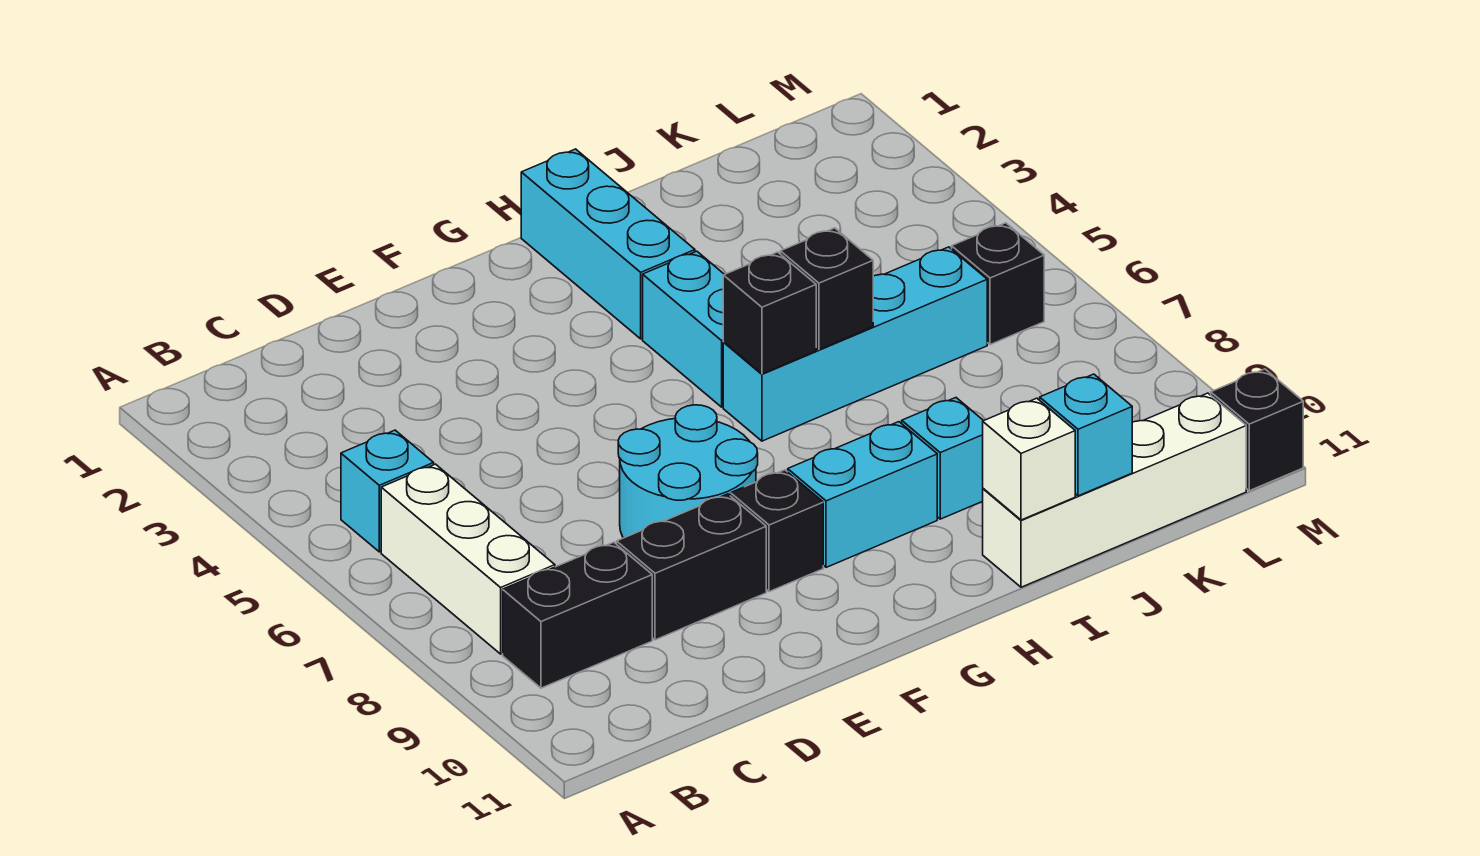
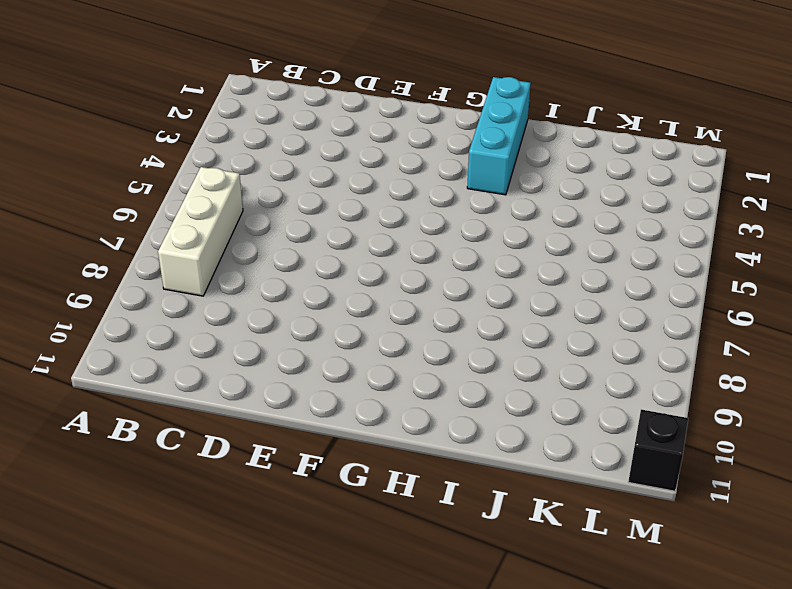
none -> cyan brick B5 level 1
none -> black brick B9:C9 level 1
none -> black brick D9:E9 level 1

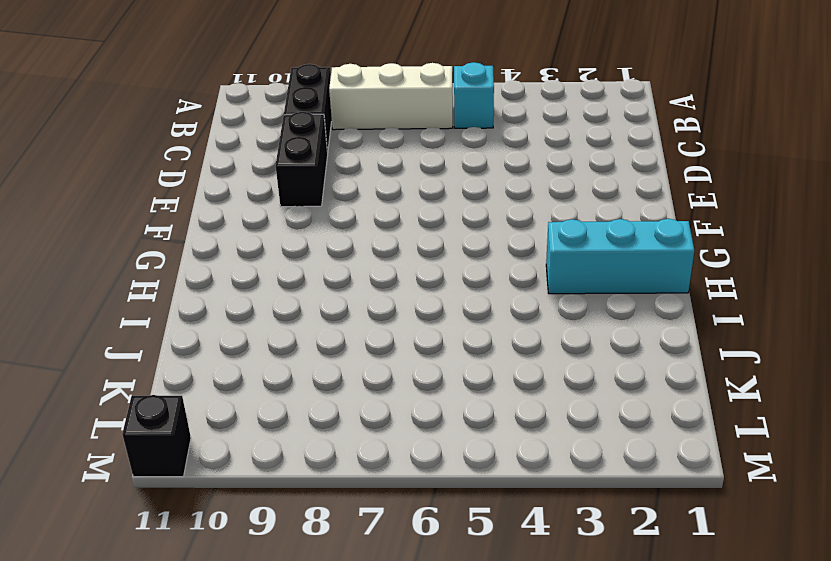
none -> cyan round brick E7:F8 level 1
none -> black brick F9 level 1
none -> cyan brick G9:H9 level 1

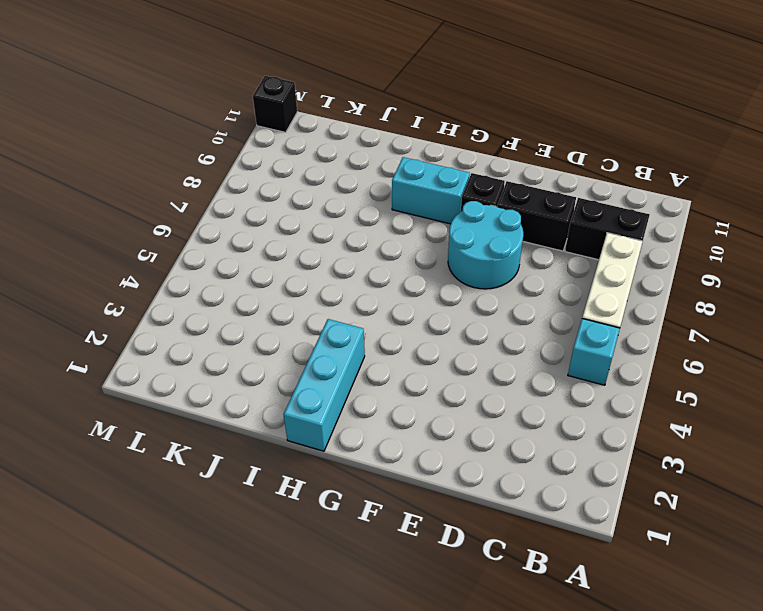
none -> cyan brick H4:H5 level 1
none -> cyan brick H6:K6 level 1
none -> cyan brick I9 level 1

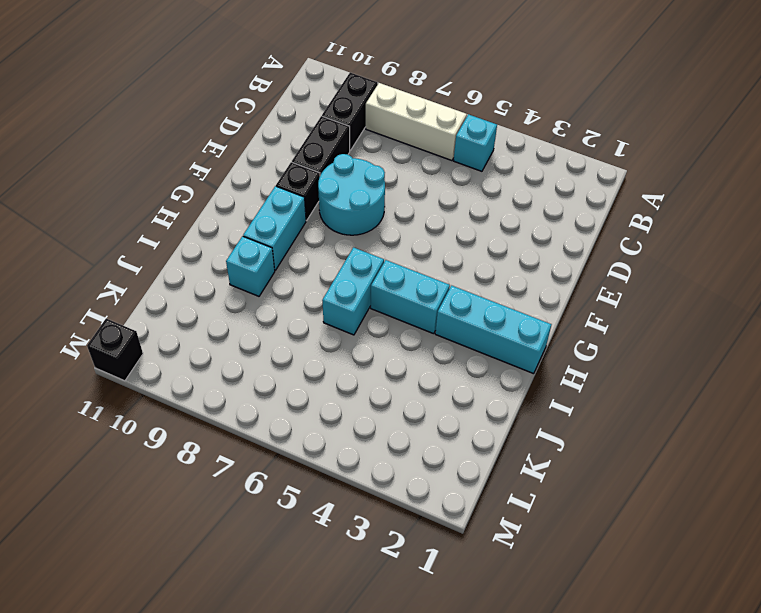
cyan brick H6:I6 level 1 -> cyan brick H6:K6 level 1
none -> white brick I11:L11 level 1
none -> black brick L6 level 1
none -> black brick H6 level 2

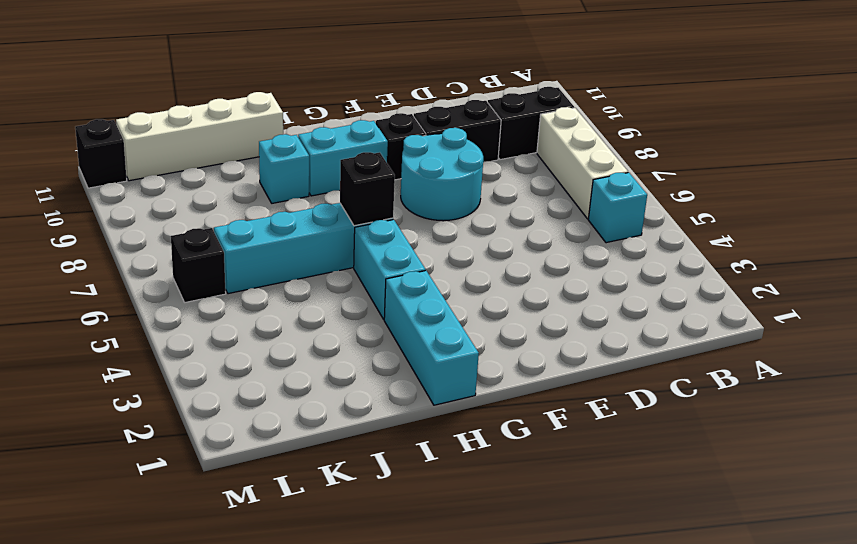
none -> black brick I6 level 2
none -> white brick I11 level 2
none -> cyan brick J11 level 2

